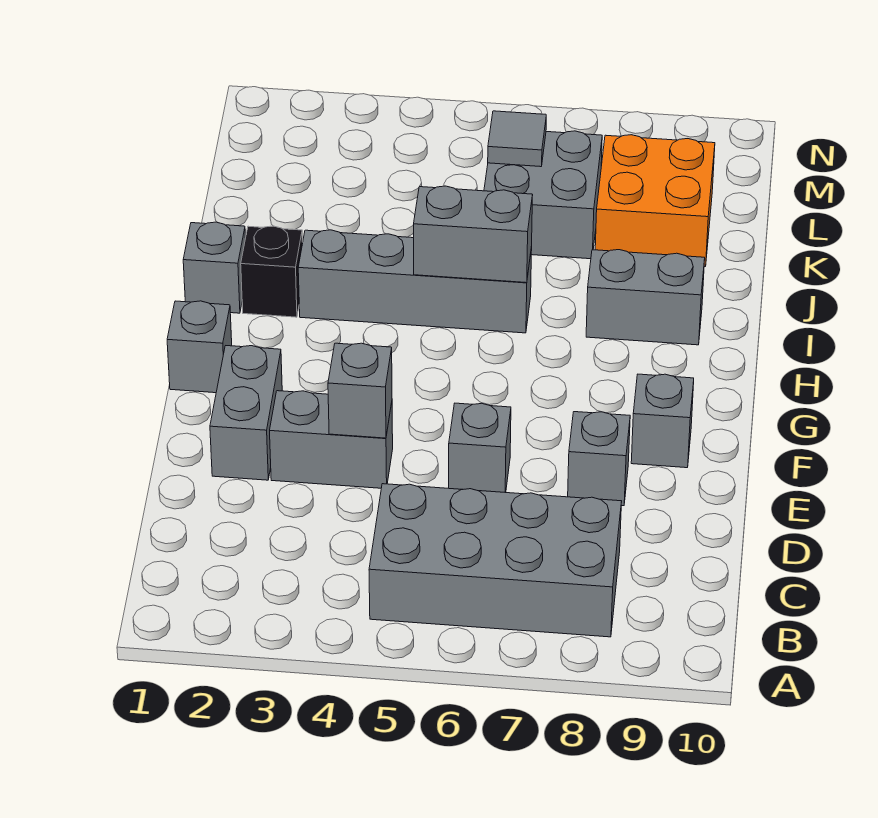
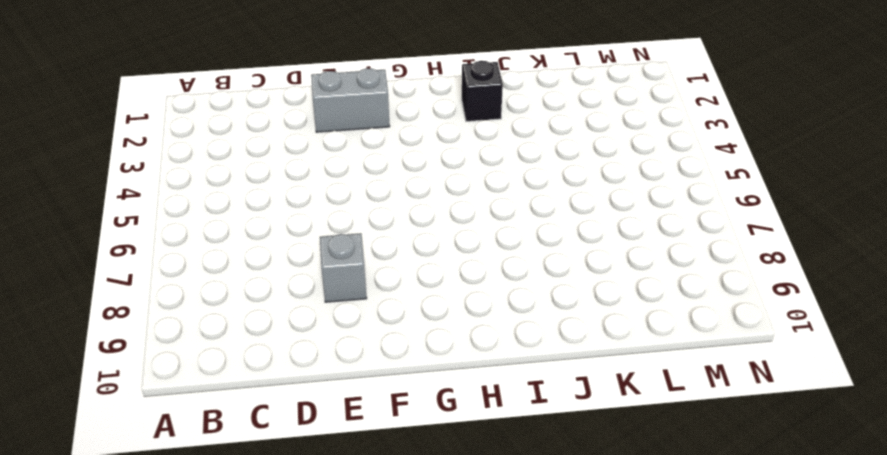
none -> grey brick B5:C8 level 1
none -> grey brick E3:E4 level 1
none -> grey brick E6 level 1

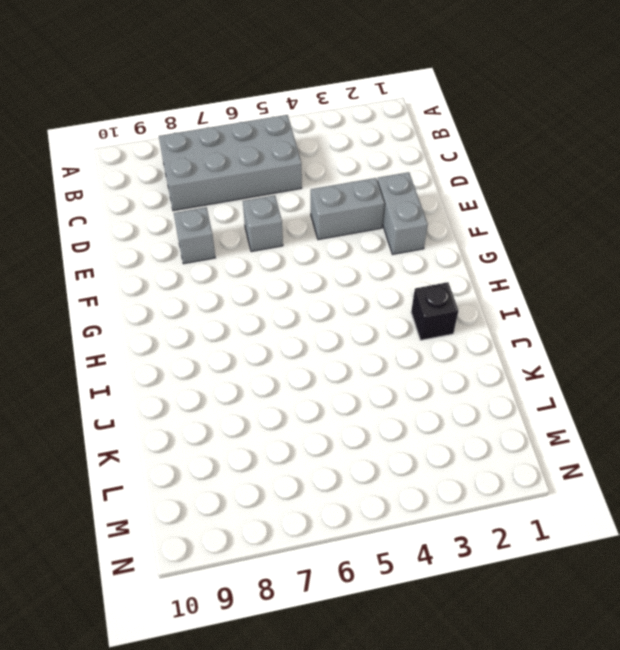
none -> grey brick F9 level 1
none -> grey brick G1 level 1
none -> grey brick I1 level 1

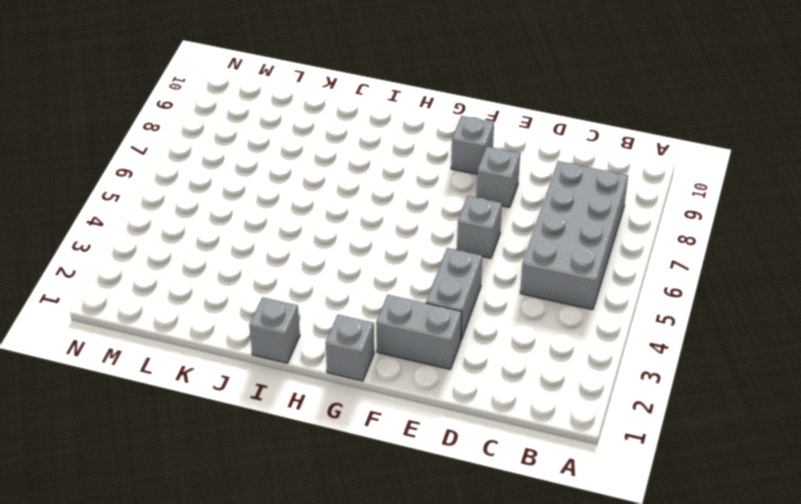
none -> black brick I2 level 1
none -> grey brick I3:I6 level 1
none -> grey brick I8:I9 level 1

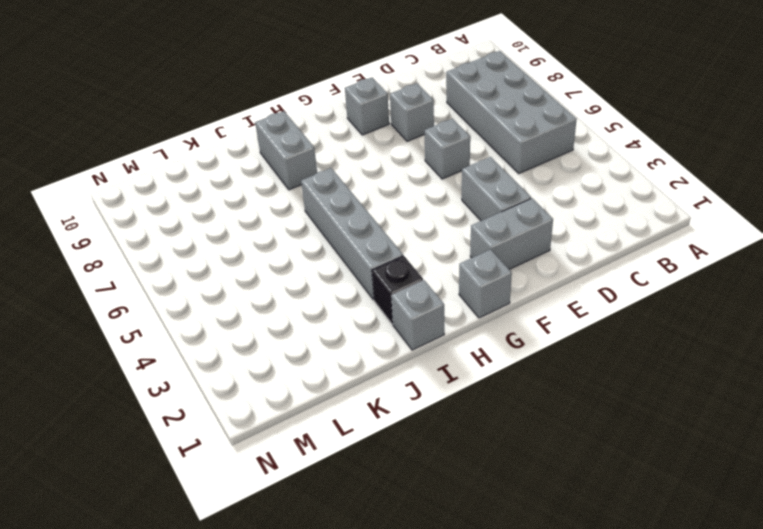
none -> grey brick K6:L7 level 1
none -> orange brick K8:L9 level 1
none -> grey brick E4 level 2

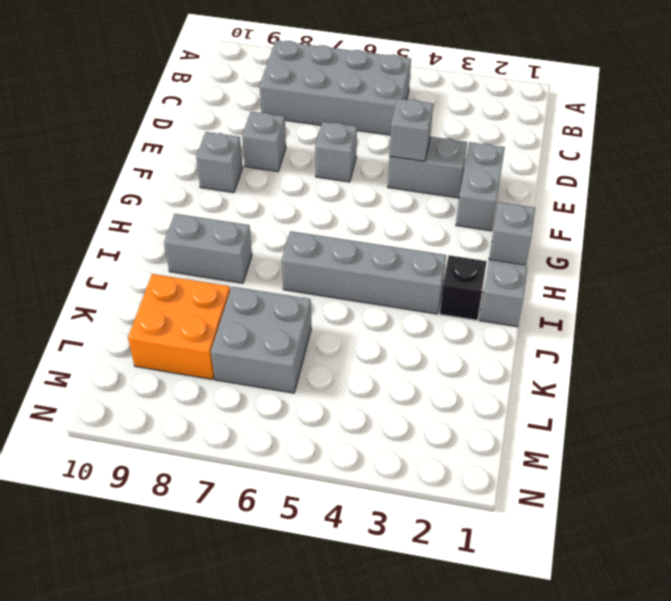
none -> grey brick I5:I6 level 2
none -> grey tile L6 level 2

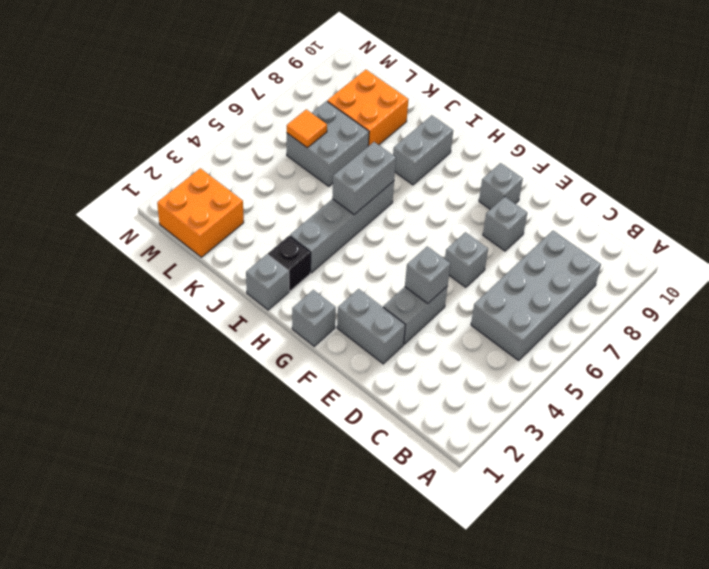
orange brick L1:M2 level 1 -> none
orange tile L6 level 2 -> grey tile L6 level 2

